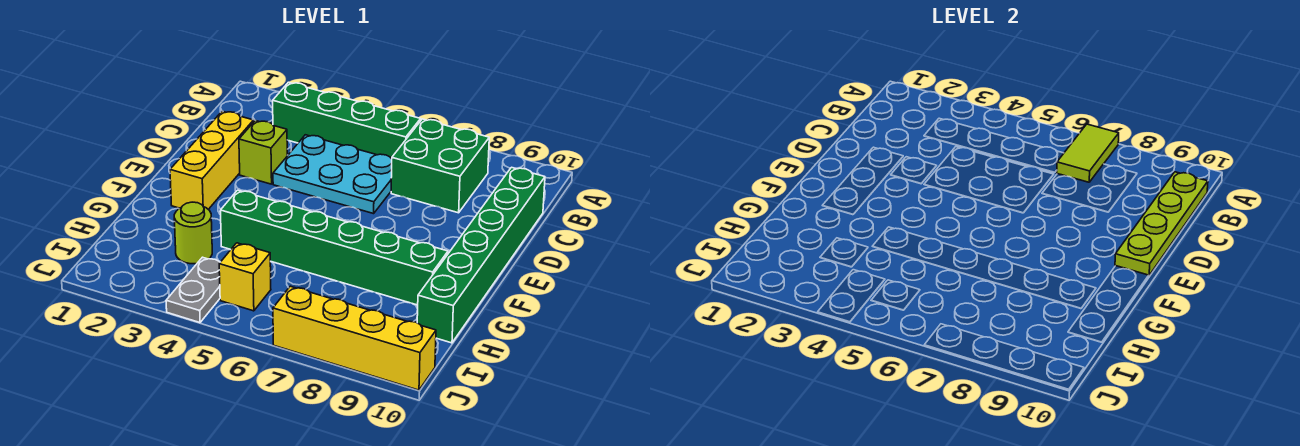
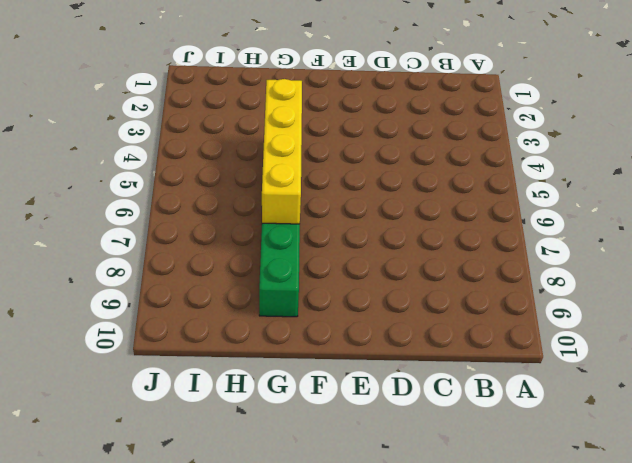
yellow brick G4:G7 level 2 -> yellow brick J7:J10 level 1
none -> green brick B3:B6 level 1
none -> green brick B7:C8 level 1
none -> cyan plate C4:D6 level 1

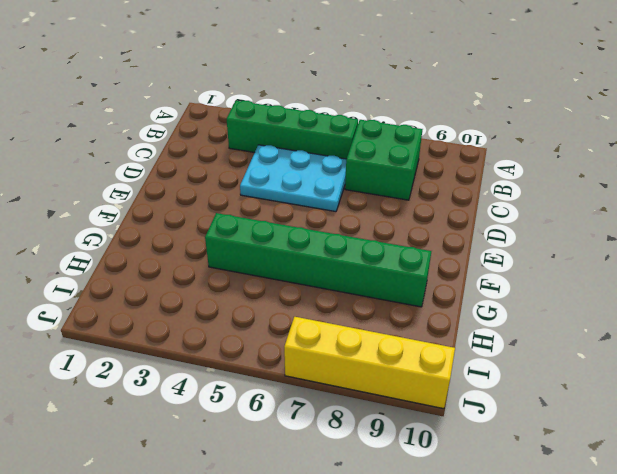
none -> green brick C10:H10 level 1
none -> yellow brick D2:F2 level 1
none -> lime brick D3 level 1

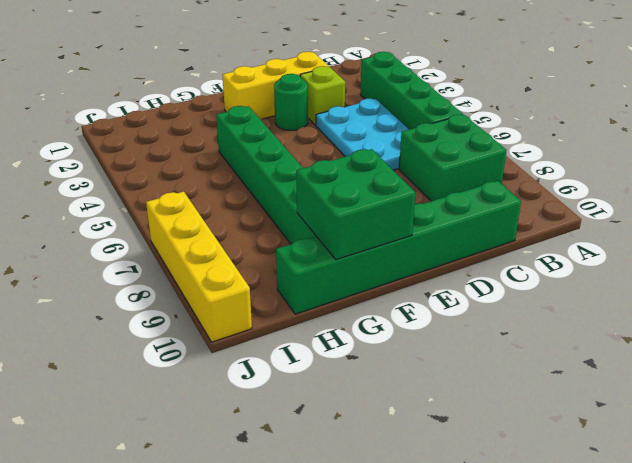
green round brick E3 level 1 -> none
green brick F9:G10 level 2 -> none
none -> lime round brick H3 level 1
none -> grey plate I4:J4 level 1
none -> yellow brick I5 level 1

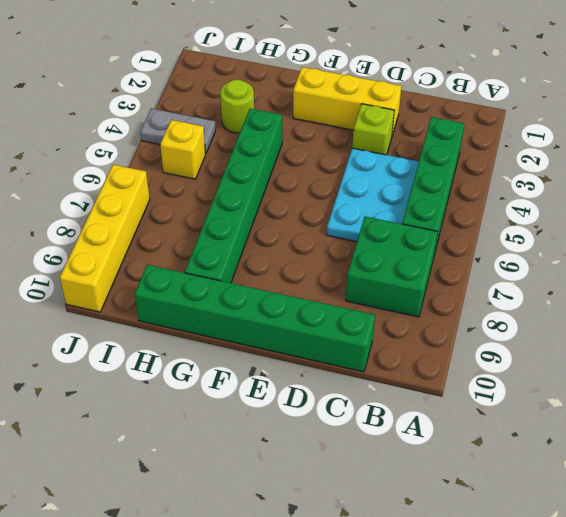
none -> lime tile A7:B7 level 2
none -> lime plate B10:E10 level 2

